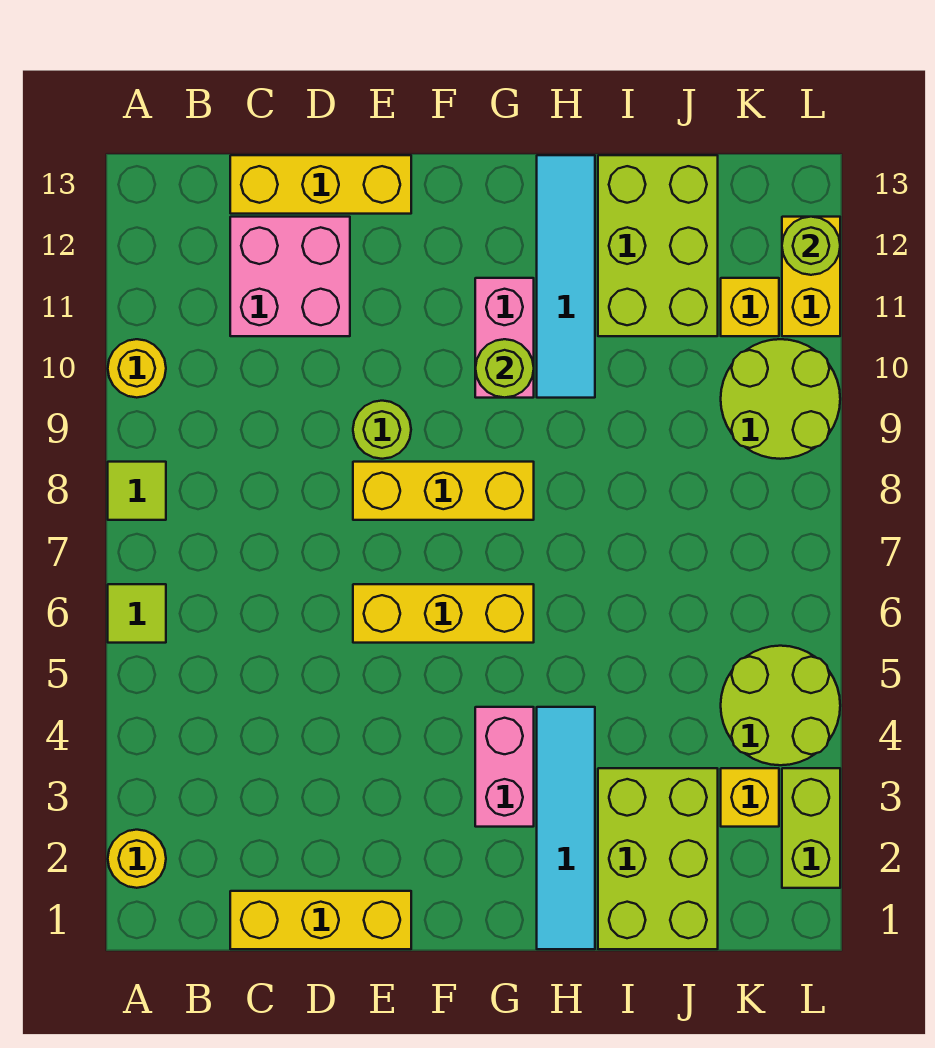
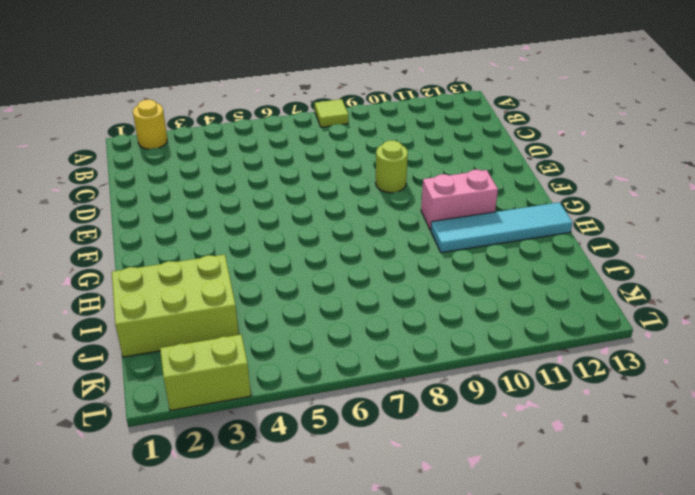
none -> lime tile A6 level 1
none -> yellow round brick A10 level 1
none -> yellow brick C1:E1 level 1

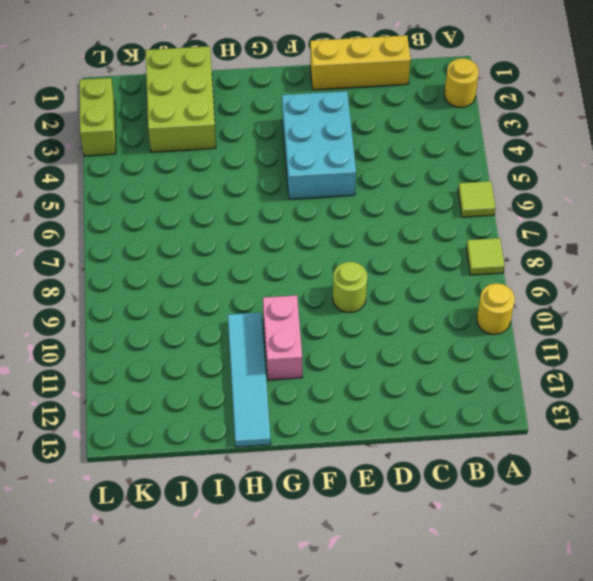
cyan brick E3:F5 level 1 -> none
none -> pink brick C11:D12 level 1
none -> yellow brick C13:E13 level 1
none -> yellow brick E6:G6 level 1

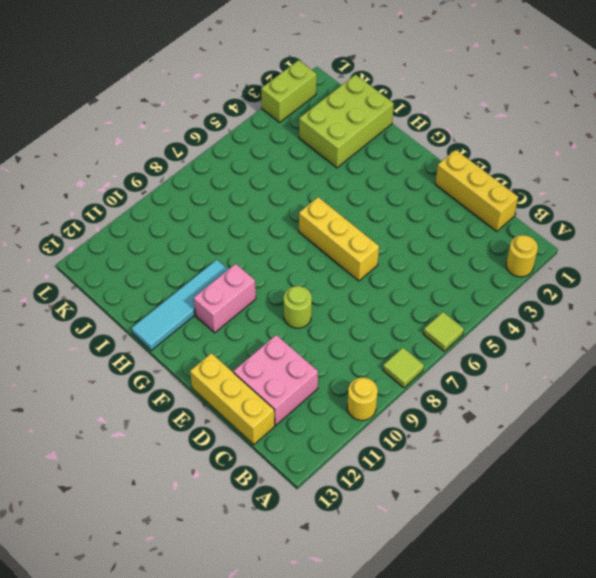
none -> yellow brick E8:G8 level 1
none -> pink brick G3:G4 level 1
none -> cyan tile H1:H4 level 1

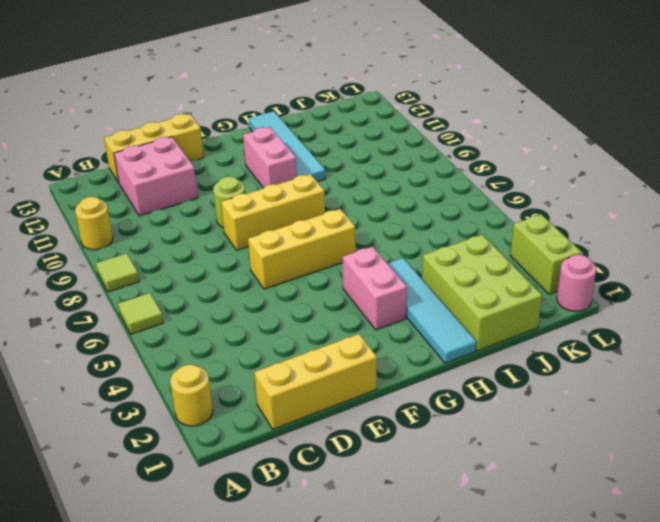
pink round brick L1 level 1 -> none
none -> lime brick I11:J13 level 1
none -> yellow brick K3 level 1
none -> lime round brick K4:L5 level 1

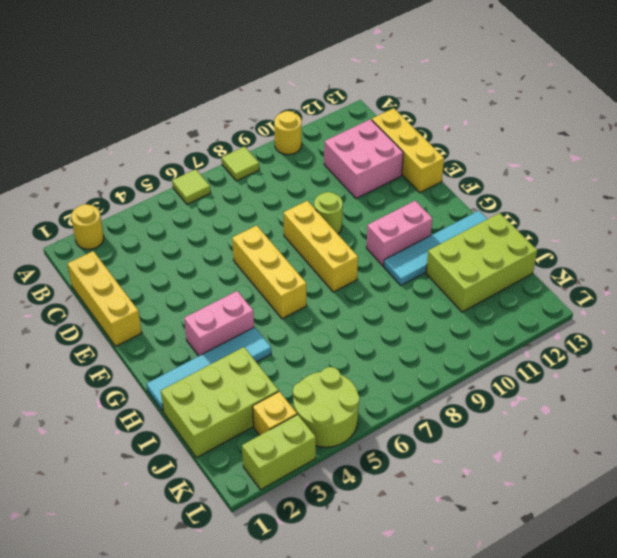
none -> lime round brick K9:L10 level 1
none -> yellow brick K11 level 1
none -> yellow brick L11:L12 level 1

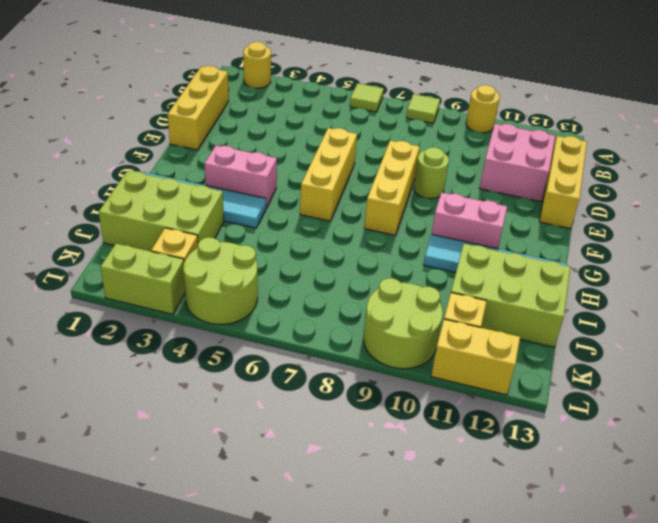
none -> lime round brick G10 level 2
none -> lime round brick L12 level 2

